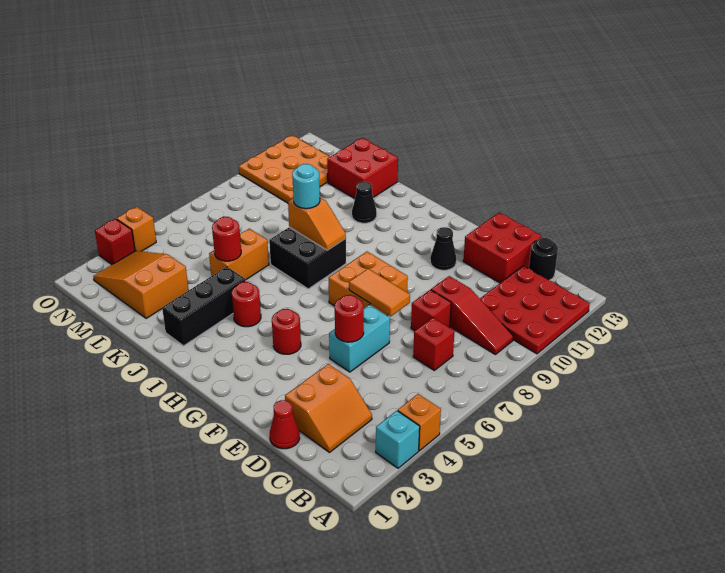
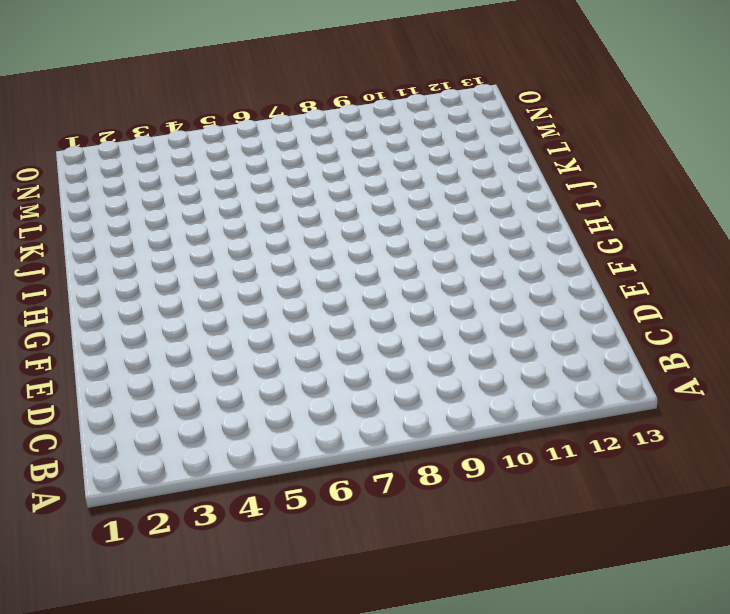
none -> cyan brick A3 level 1
none -> orange brick A4 level 1
none -> red plate A10:C12 level 1

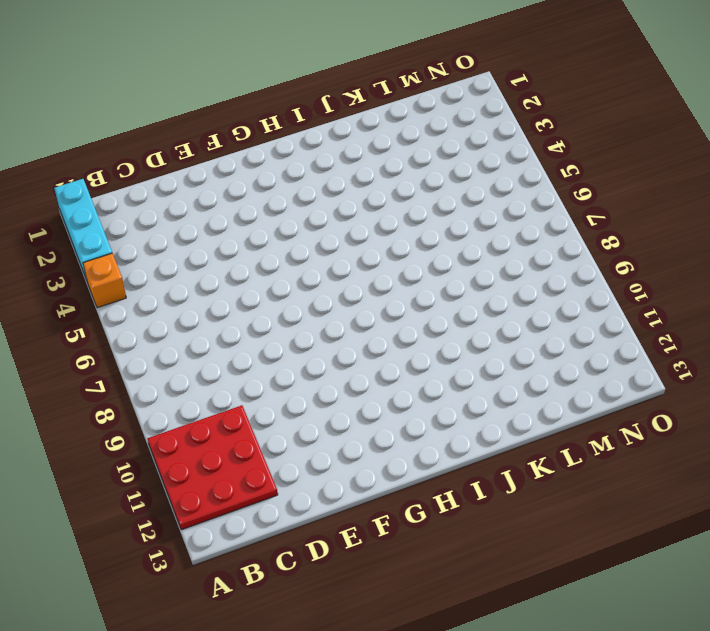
cyan brick A1:A3 level 1 -> cyan brick A3 level 1
none -> red slope B9:D9 level 1 top D
none -> orange slope C2:D3 level 1 top D
none -> red brick C7 level 1

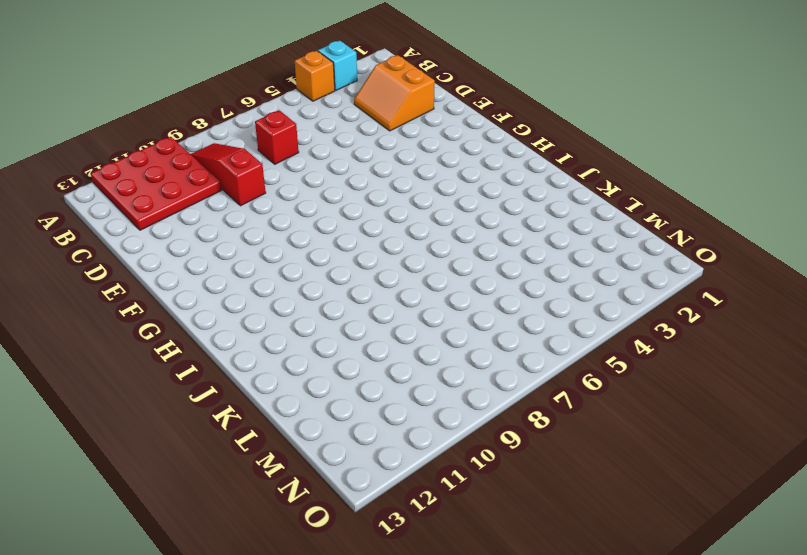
orange slope C2:D3 level 1 top 2 -> orange slope C2:D3 level 1 top D
none -> black round brick C13 level 1
none -> red cone D1 level 1
none -> red brick D8 level 1

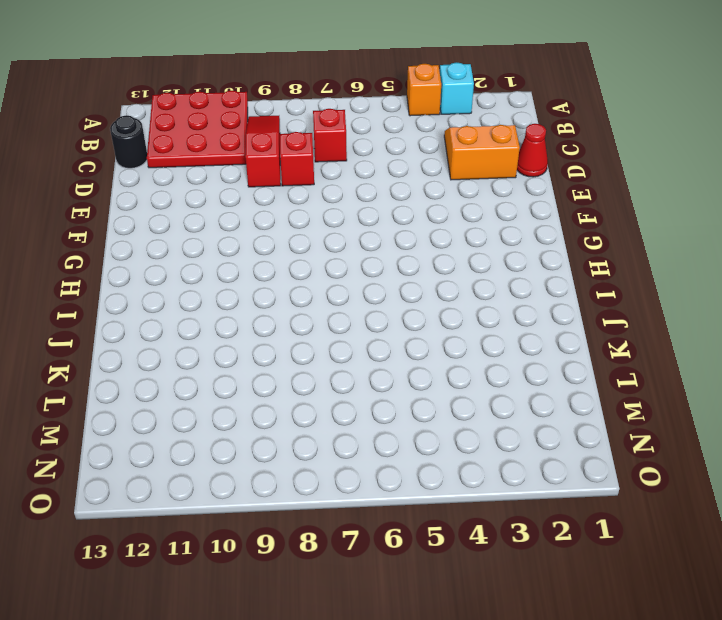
none -> red brick D12:E13 level 1
none -> cyan brick E5:E6 level 1
none -> orange brick F7:G8 level 1

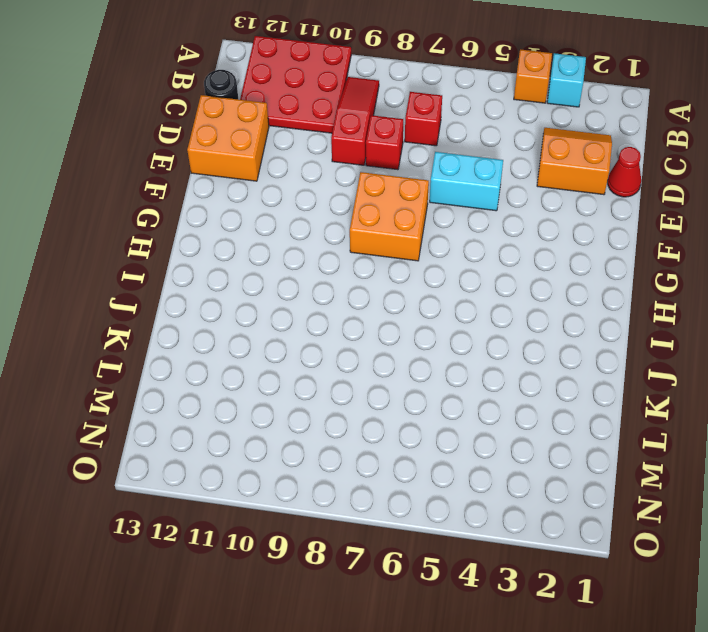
orange brick D12:E13 level 1 -> red brick D12:E13 level 1
none -> black cone F11 level 1
none -> red round brick G4 level 1
none -> red round brick I4 level 1

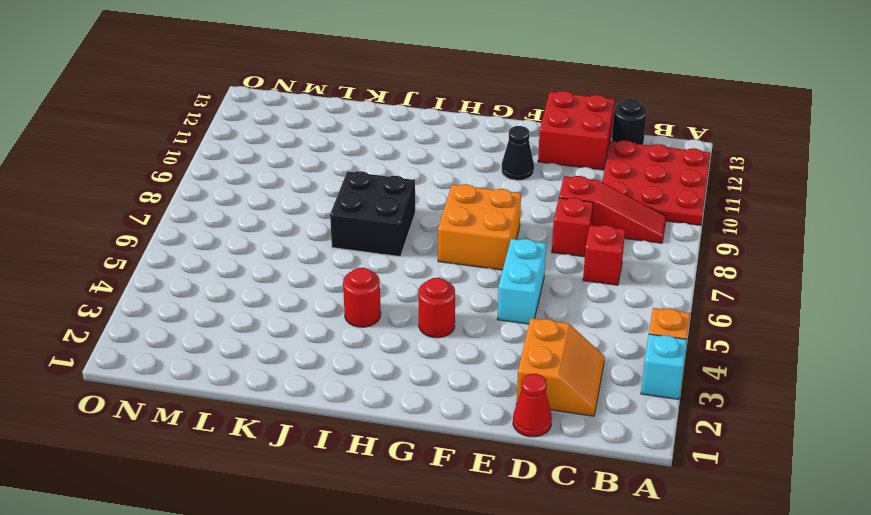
none -> black brick J2:J4 level 1
none -> black cone J11 level 1
none -> orange brick K5:K6 level 1

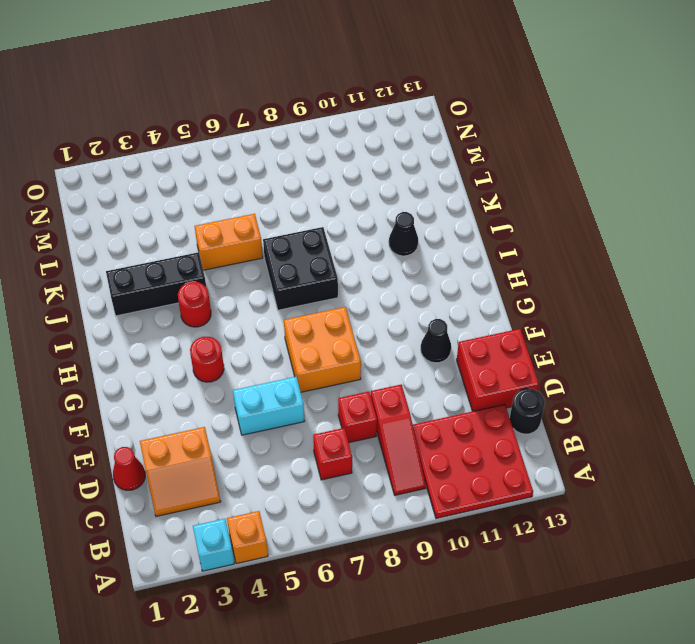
none -> red brick K12:L13 level 1
none -> orange slope L2:N3 level 1 top L
none -> orange plate M10:O12 level 1

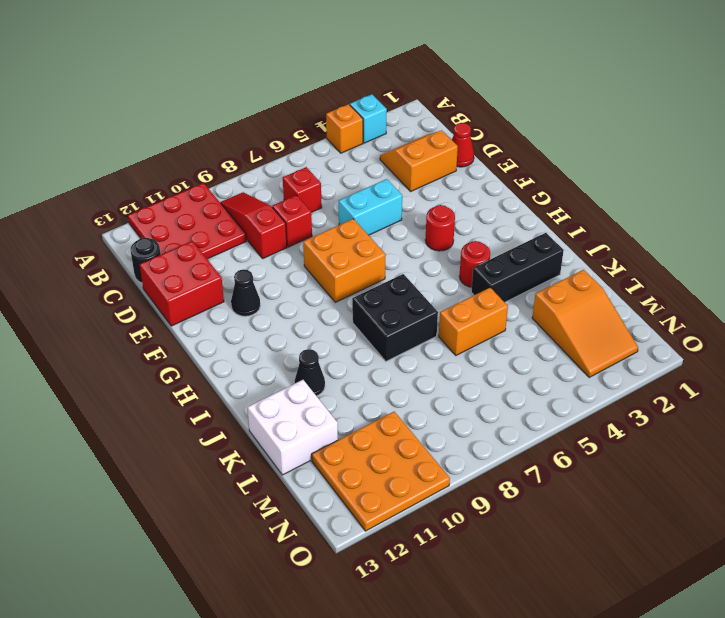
white brick K12:L13 level 1 -> red brick K12:L13 level 1
none -> red brick O3 level 1
none -> orange brick O4 level 1
none -> red round brick E5 level 2

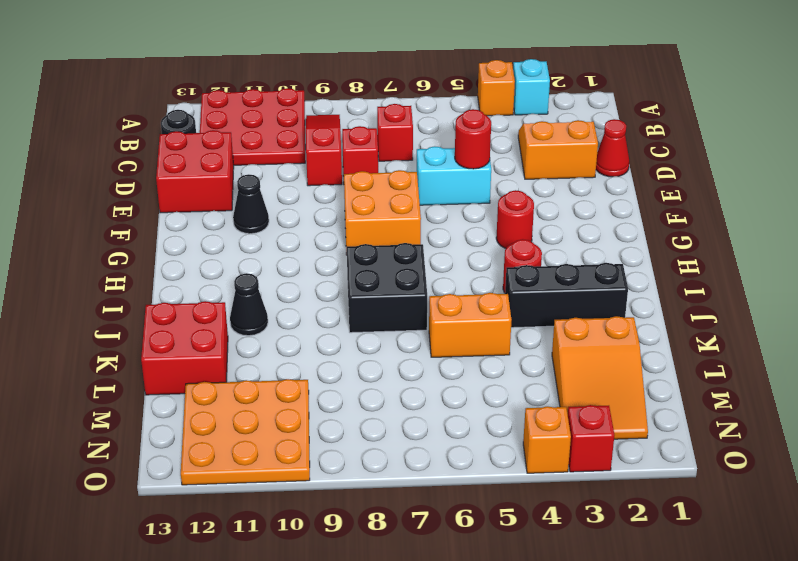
none -> orange tile E7:F7 level 2
none -> orange slope I8:J8 level 2 top J
none -> red round brick K5 level 2

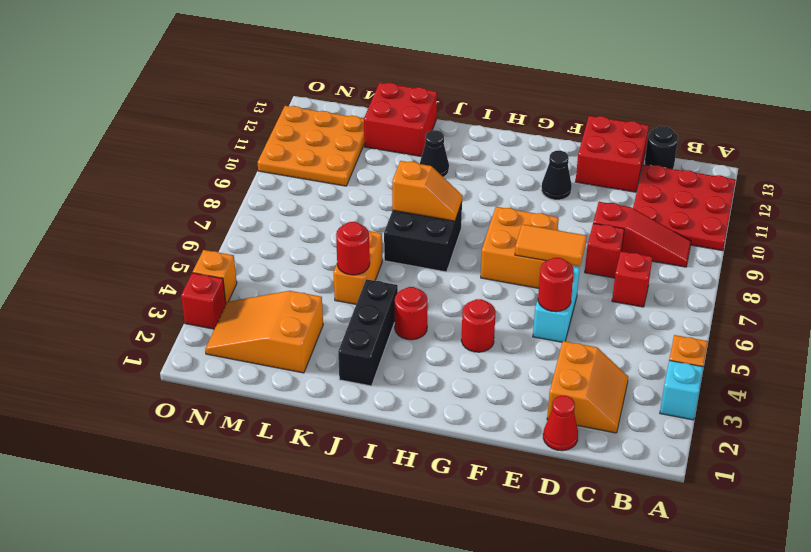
none -> cyan round brick J8 level 3

